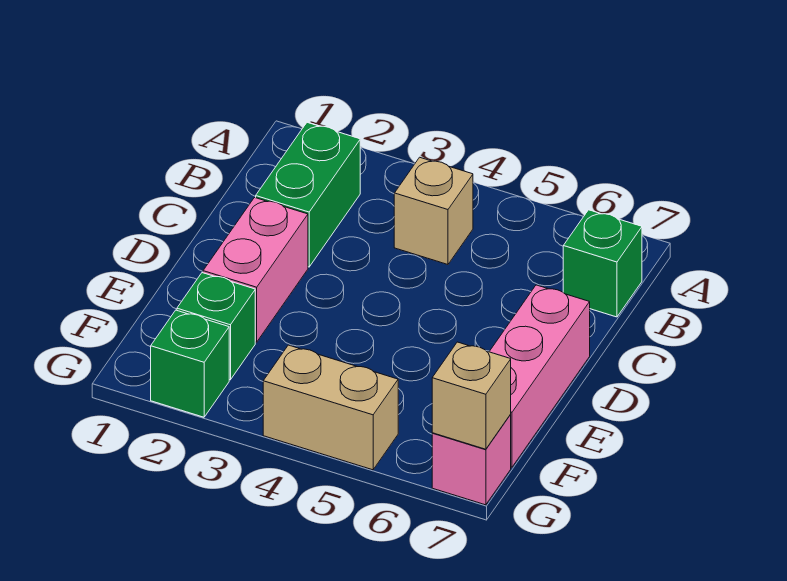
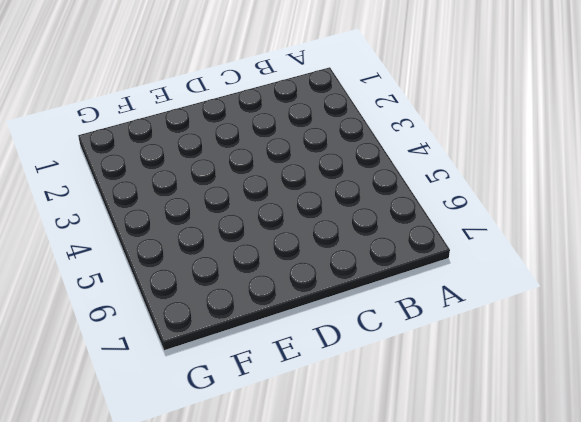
none -> green brick B2:C2 level 1
none -> tan brick B4 level 1

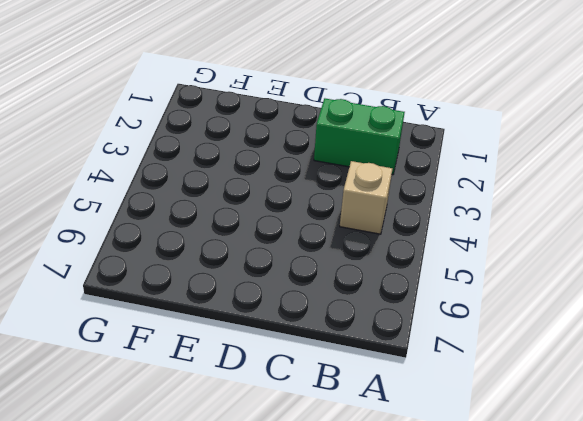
none -> green brick B7 level 1
none -> pink brick D2:E2 level 1

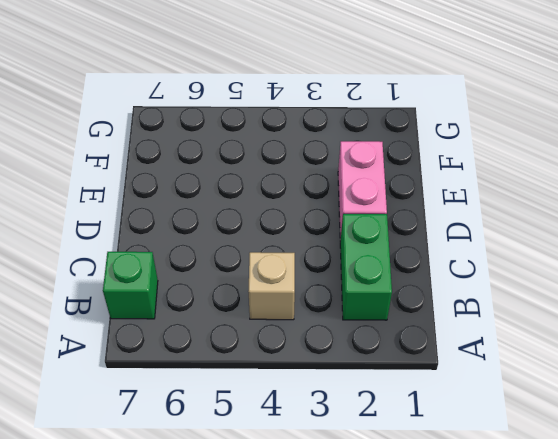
none -> pink brick D7:F7 level 1
none -> green brick F2 level 1

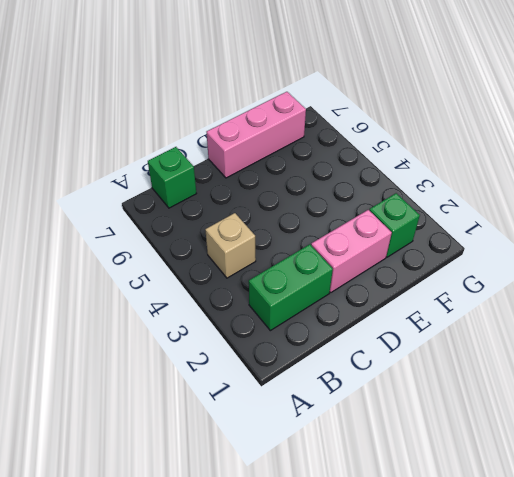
none -> green brick G2 level 1
none -> tan brick G4:G5 level 1

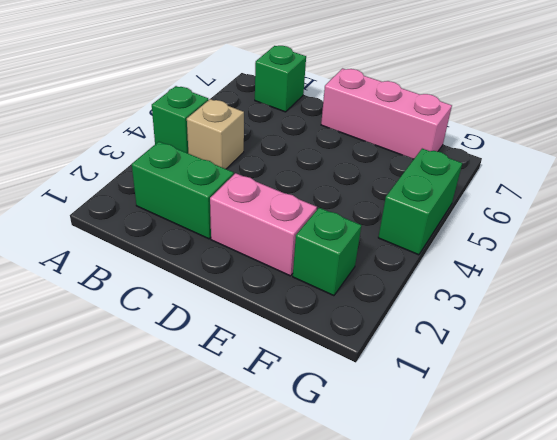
green brick A4 level 1 -> green brick G2 level 1
green brick G4:G5 level 1 -> tan brick G4:G5 level 1
none -> pink brick G7 level 1
none -> tan brick G7 level 2

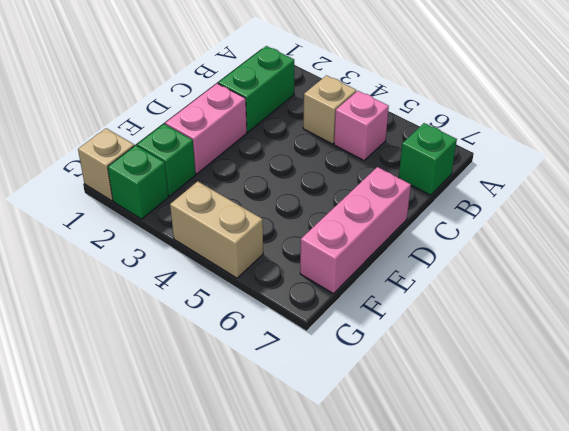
pink brick B5 level 1 -> pink brick G7 level 1
tan brick G1 level 1 -> tan brick G7 level 2

